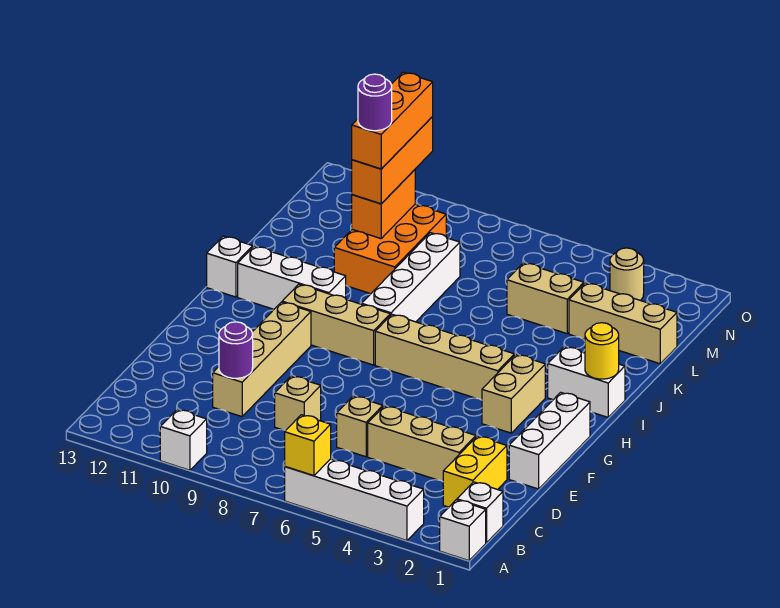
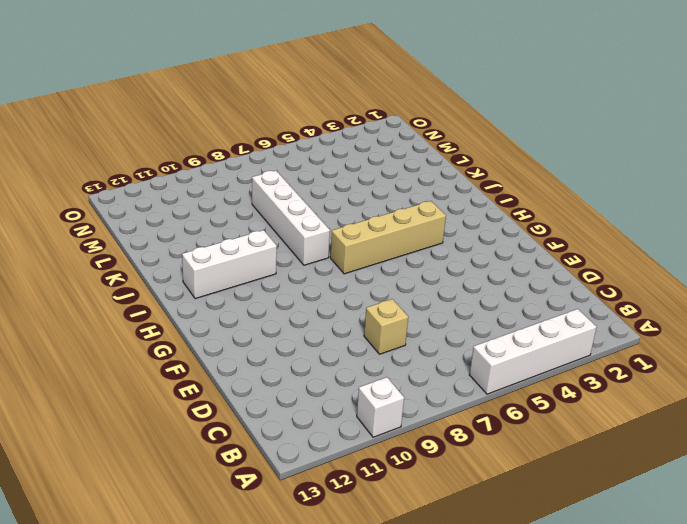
none -> white brick A1 level 1
none -> white brick B1 level 1
none -> yellow brick C2:D2 level 1

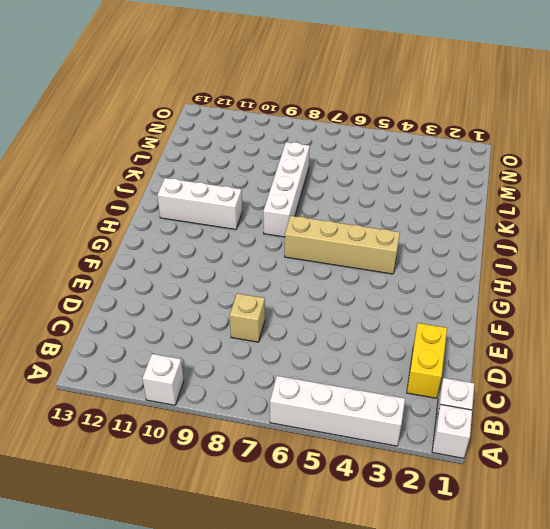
none -> tan brick D3:D5 level 1
none -> tan brick D6 level 1
none -> tan brick D10:G10 level 1

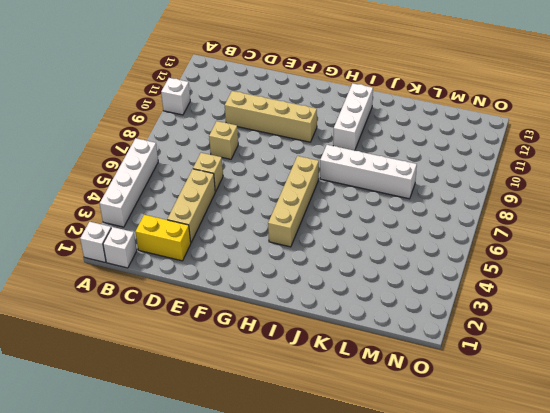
none -> white brick E1:G1 level 1
none -> tan brick G3:H3 level 1
none -> tan brick H8:H10 level 1

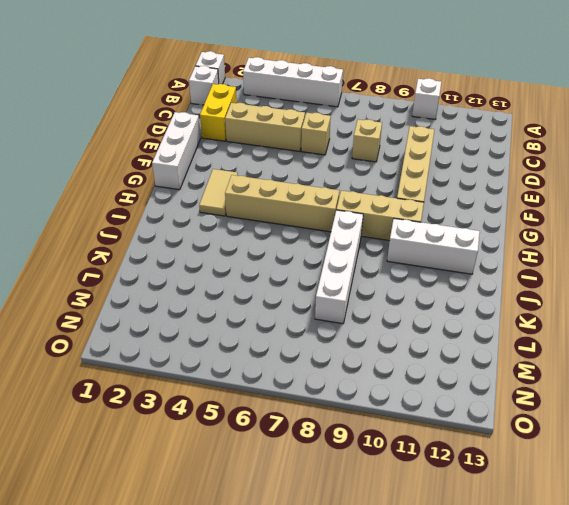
tan tile G3:H3 level 1 -> tan brick G3:H3 level 1
none -> white brick I1:I2 level 1
none -> white brick I13 level 1
none -> orange brick K9:M10 level 1

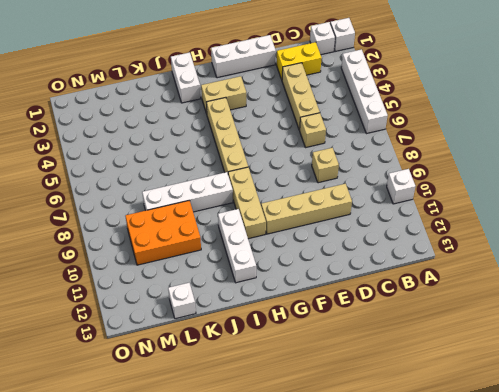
white brick L13 level 1 -> white brick I13 level 1
none -> tan brick L1:L3 level 1
none -> tan brick L4:L5 level 1
none -> tan round brick N3 level 1

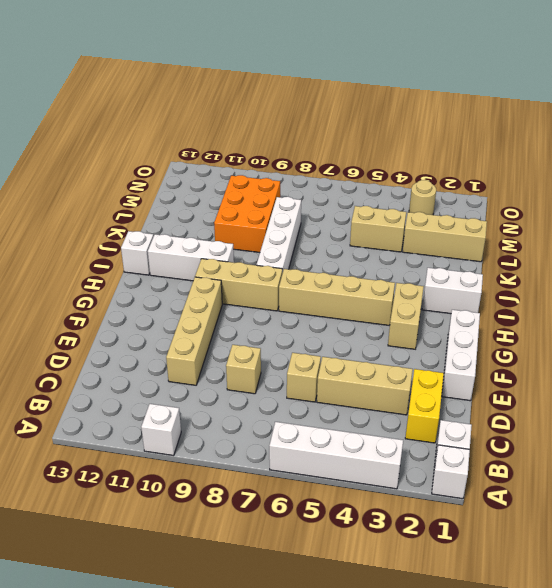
none -> yellow brick A6 level 2
none -> purple round brick D10 level 2
none -> yellow round brick I1 level 2

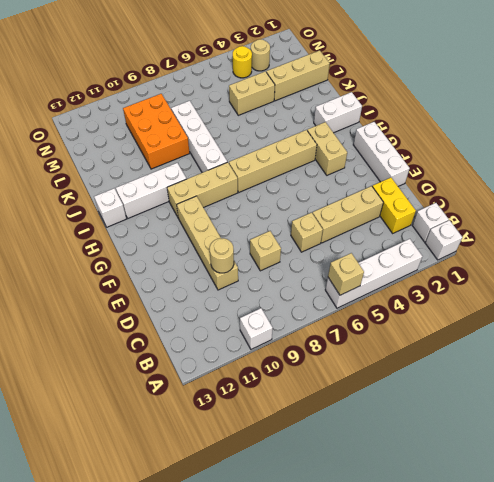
tan brick A6 level 2 -> yellow brick A6 level 2
tan round brick D10 level 2 -> purple round brick D10 level 2
yellow round brick N4 level 1 -> yellow round brick I1 level 2
none -> orange brick L10:M10 level 2
none -> orange brick L10:N10 level 3
none -> orange brick L10:N10 level 4

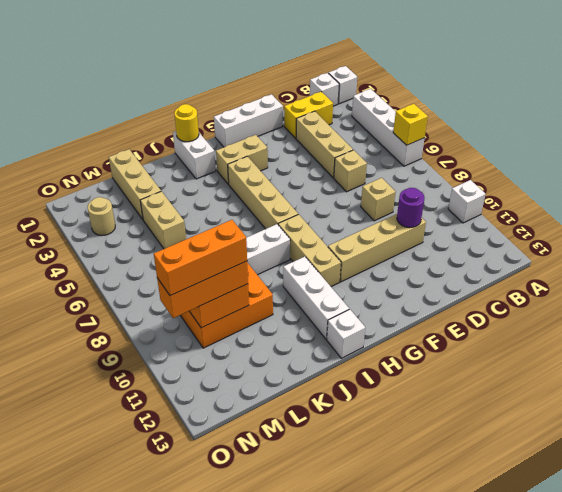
none -> purple round brick L10 level 5

